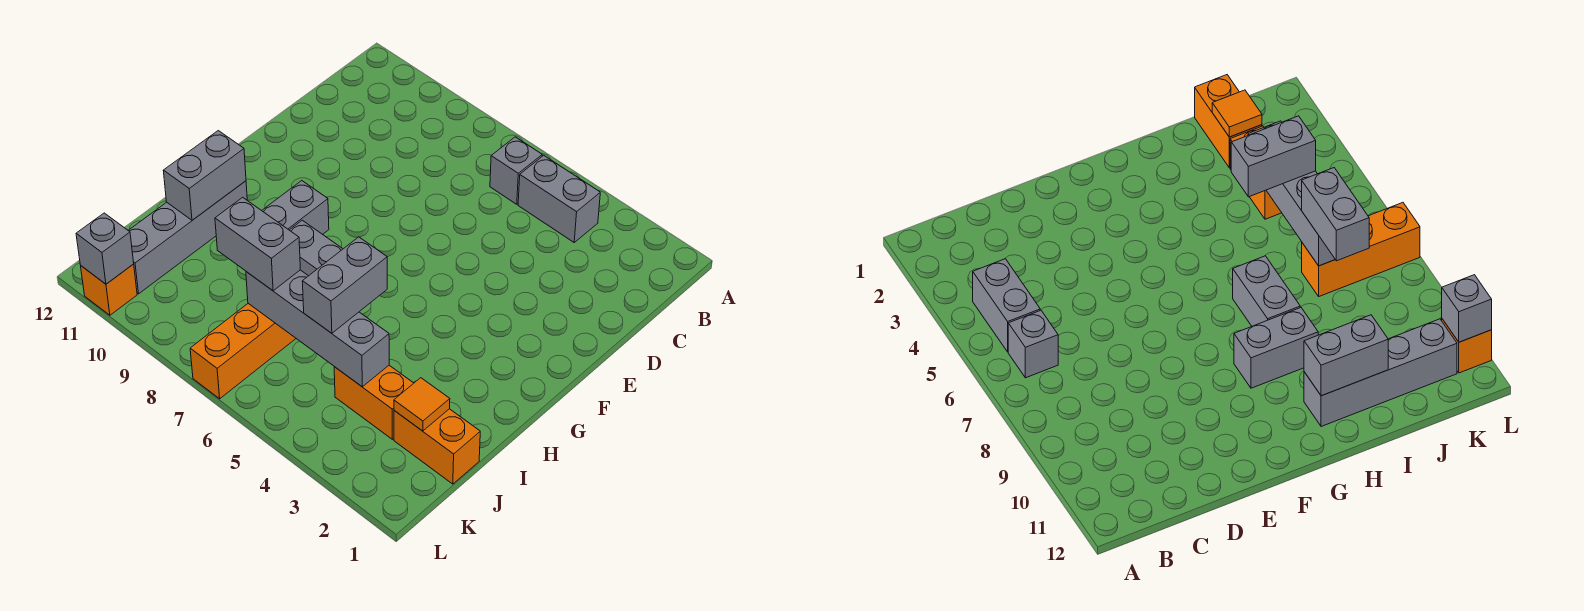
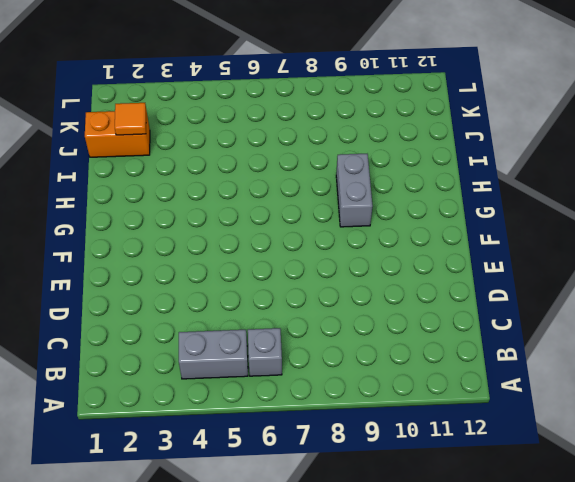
none -> grey brick H7:H8 level 1
none -> grey brick H11:K11 level 1
none -> orange brick J3:J4 level 1

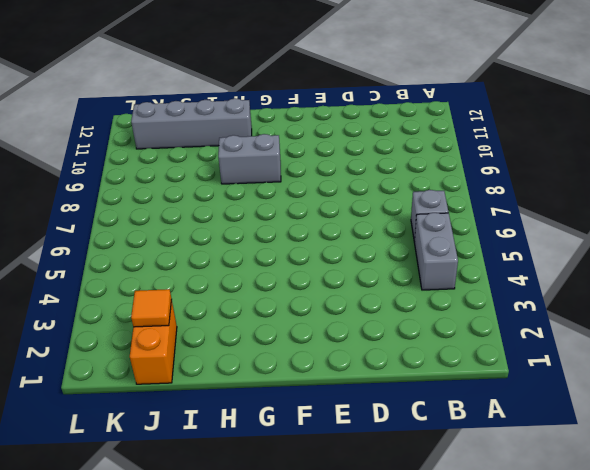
none -> grey brick H7:H8 level 1
none -> orange brick J3:J4 level 1
none -> orange brick J7:L7 level 1

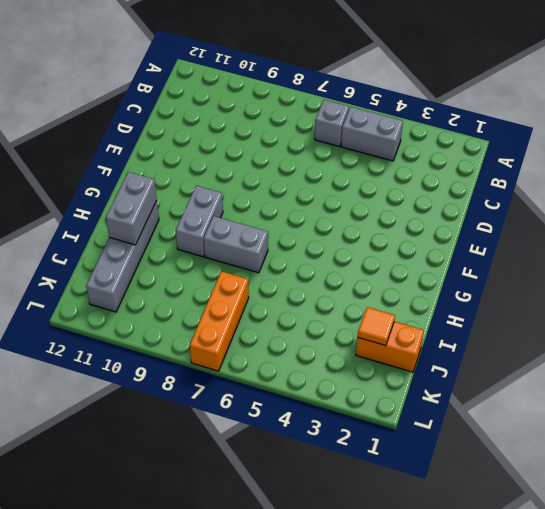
none -> orange brick J3:J4 level 1
none -> orange brick L11 level 1
none -> grey brick J4:J7 level 2

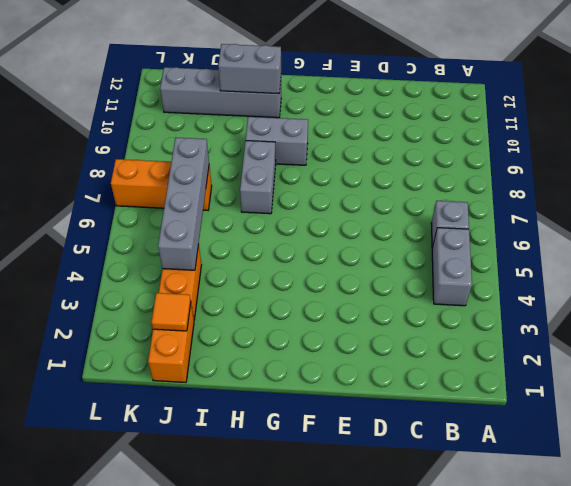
none -> orange brick L11 level 1
none -> grey brick L11 level 2
none -> grey brick I5:J5 level 3

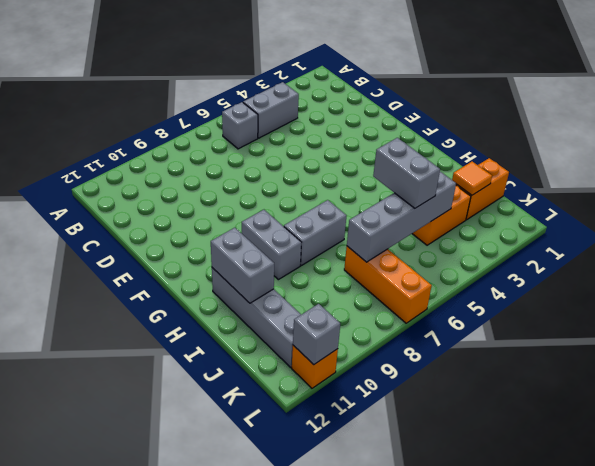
none -> grey brick J7:J8 level 3

